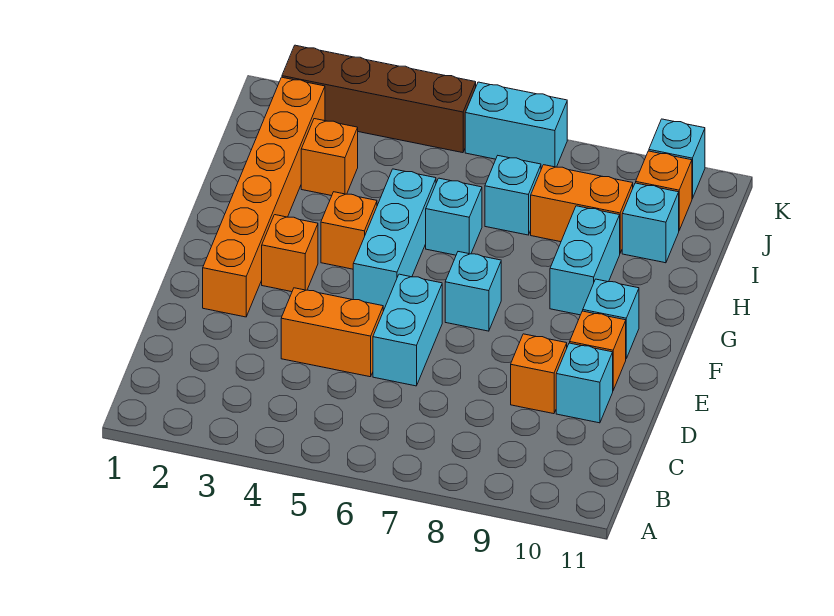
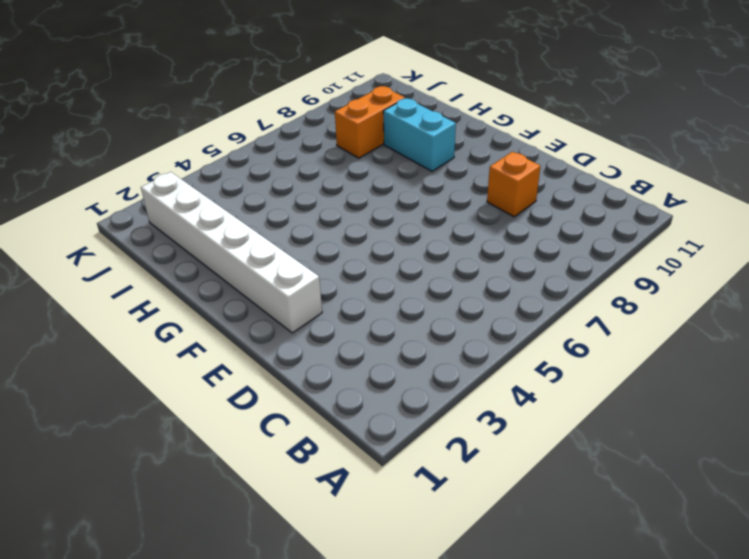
white brick E2:J2 level 1 -> orange brick E2:J2 level 1
none -> orange brick D4:D5 level 1
none -> cyan brick D6:E6 level 1
none -> cyan brick D10 level 1

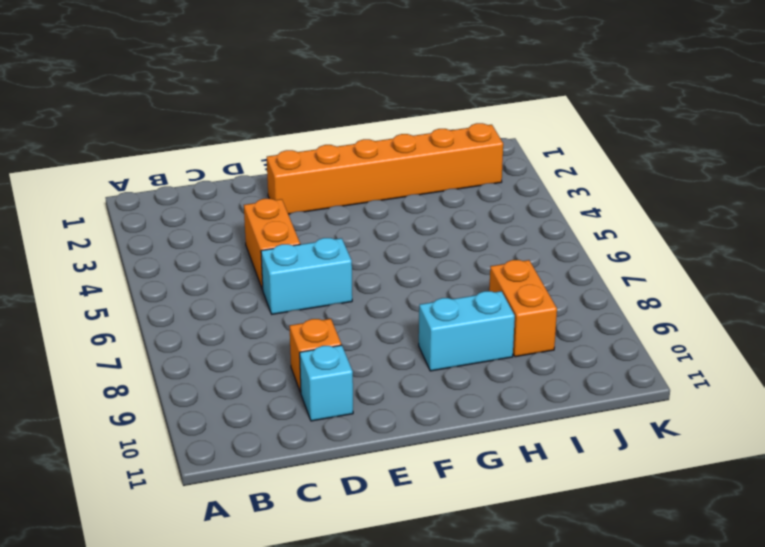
none -> orange brick E10 level 1
none -> orange brick F3 level 1
none -> cyan brick F5:H5 level 1

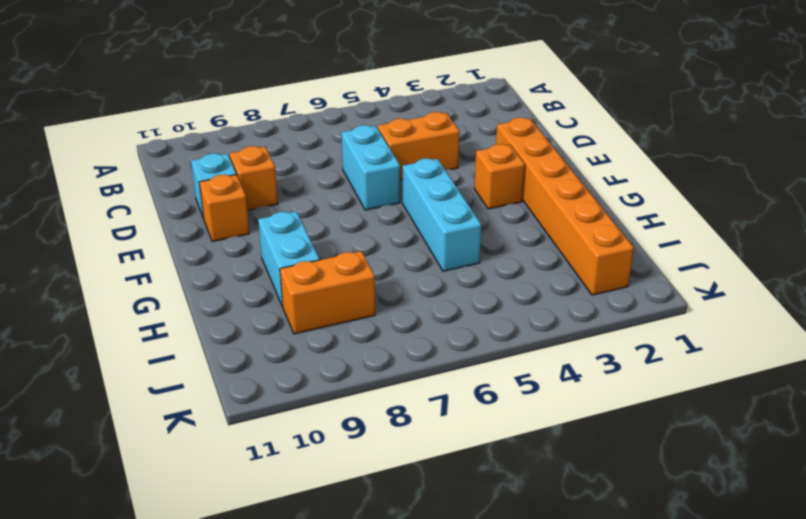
none -> cyan brick F7 level 1
none -> cyan brick F10 level 1
none -> orange brick G4 level 1

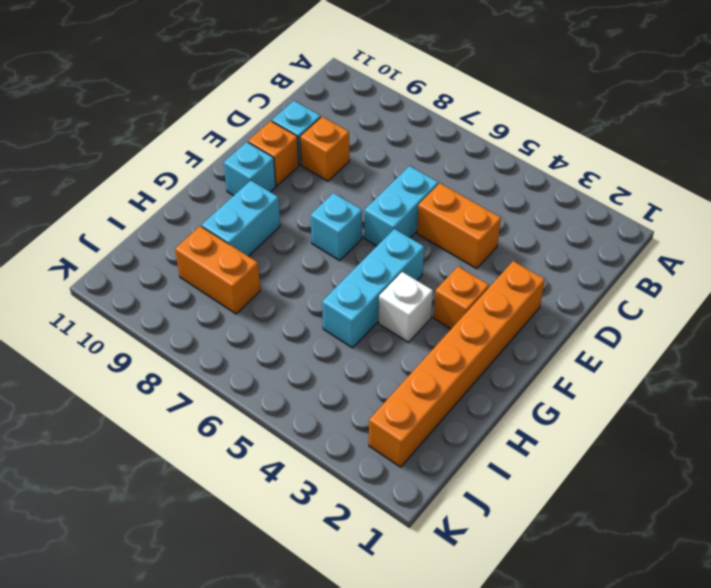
white brick G4 level 1 -> orange brick G4 level 1
none -> cyan brick H6 level 1
none -> orange brick I3 level 1
none -> cyan brick I7 level 1

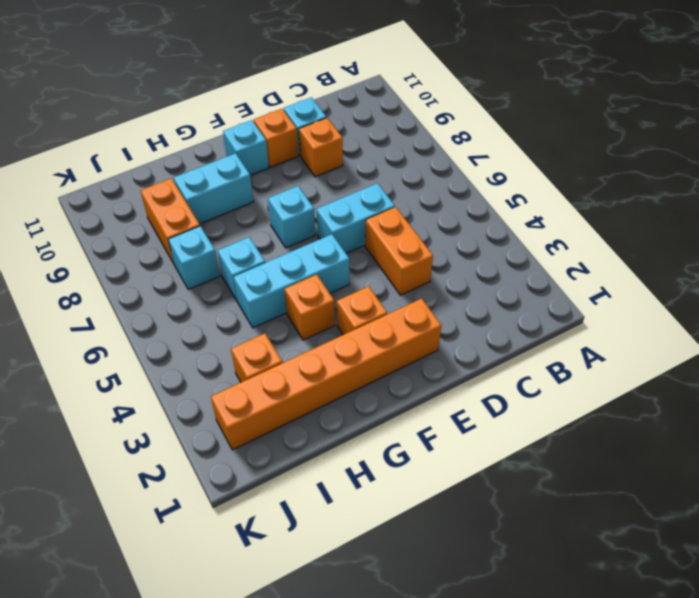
none -> cyan brick I10 level 1
none -> orange brick J10 level 1
none -> brown brick K2:K5 level 1

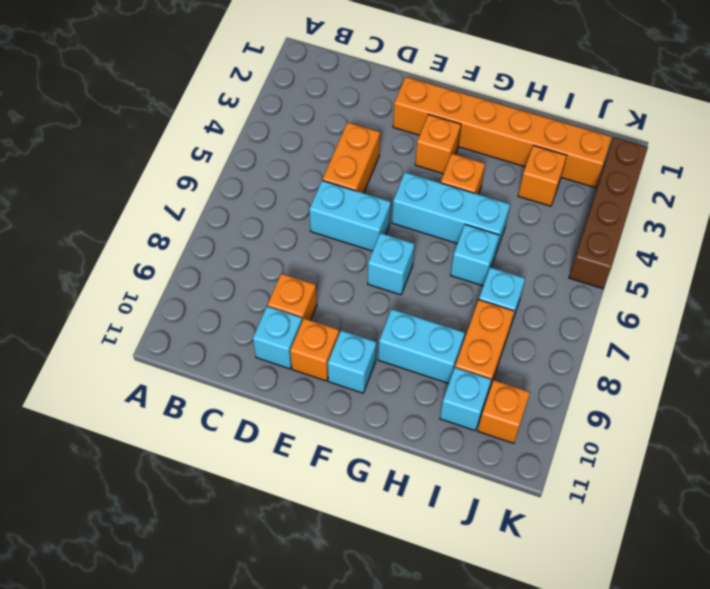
none -> cyan brick K6:K7 level 1
none -> cyan brick K10 level 1

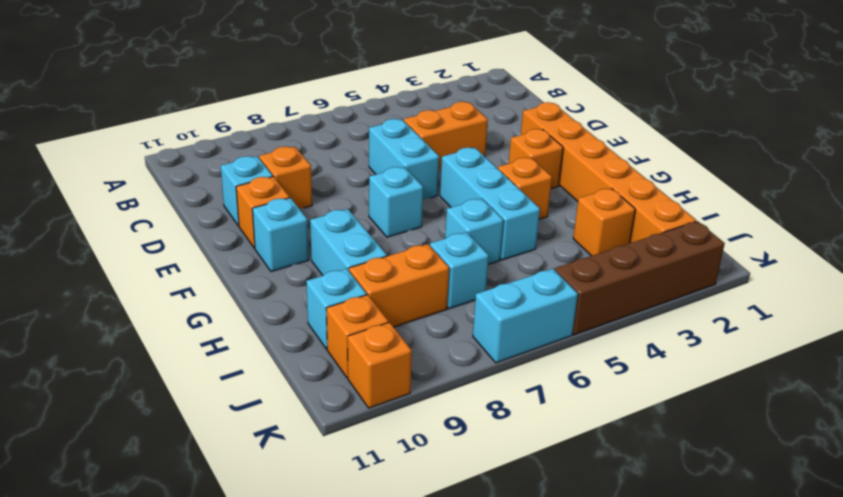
orange brick K10 level 1 -> cyan brick K10 level 1

